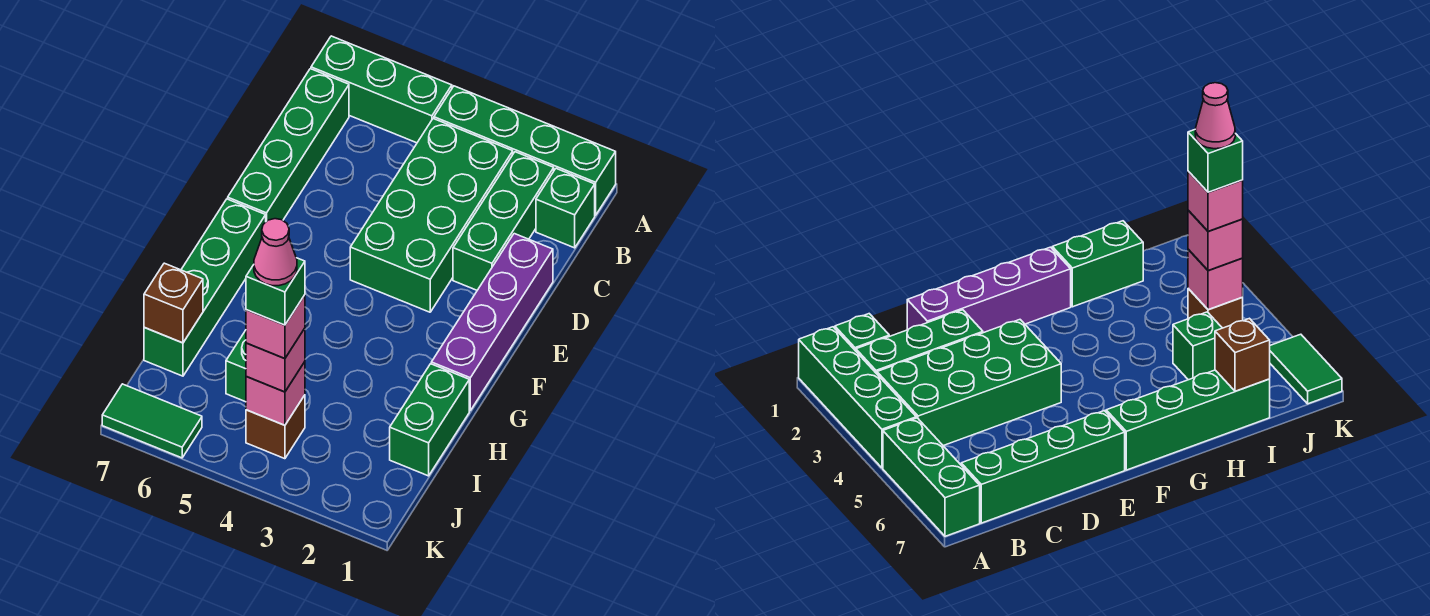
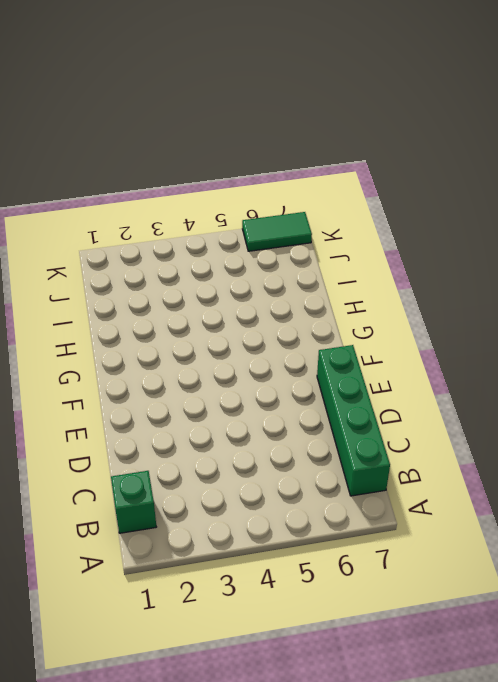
none -> green brick A1:A4 level 1
none -> green brick A5:A7 level 1
none -> green brick B2:D2 level 1

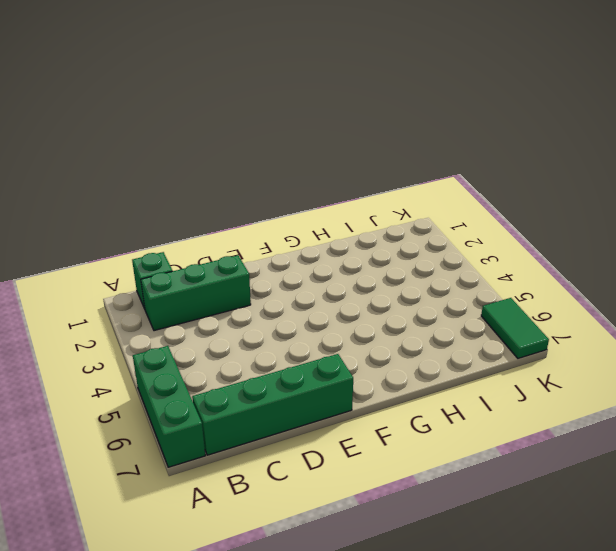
none -> green brick A1:A4 level 1
none -> green brick B3:E4 level 1
none -> purple brick D1:G1 level 1

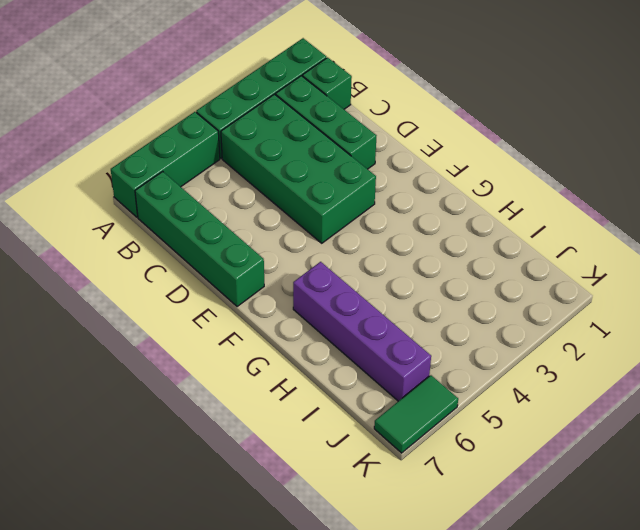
purple brick G6:J6 level 1 -> purple brick D1:G1 level 1
none -> green brick F7:I7 level 1
none -> green brick H1:I1 level 1
none -> green brick I5 level 1

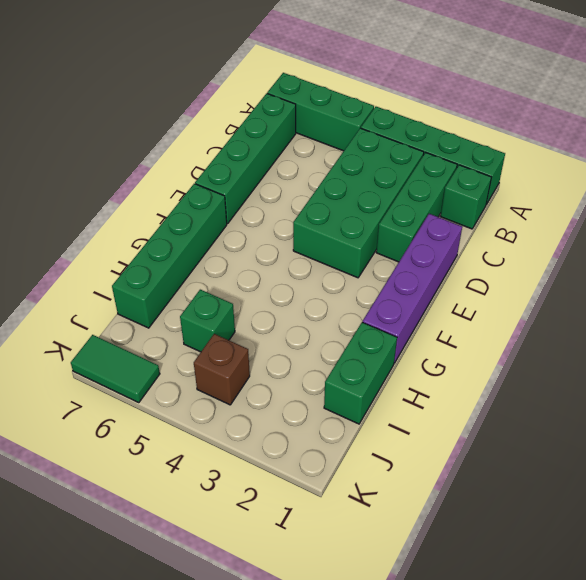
none -> brown brick I7 level 2
none -> pink brick J4 level 2
none -> pink brick J4 level 3

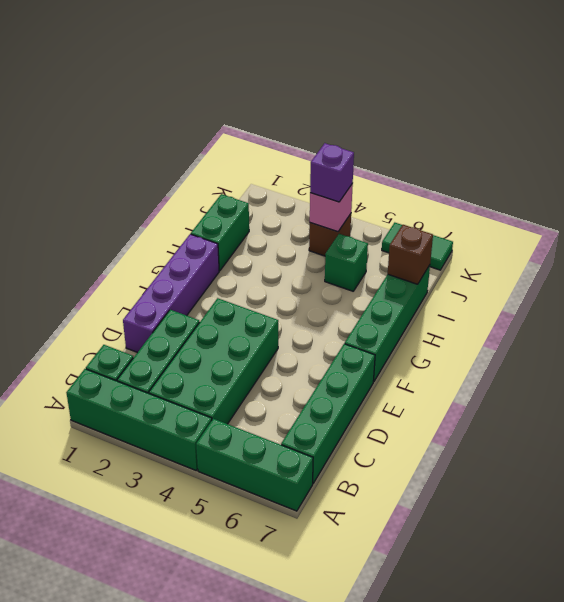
purple brick J4 level 3 -> pink brick J4 level 3
none -> pink brick J4 level 4
none -> green brick J4 level 5
none -> pink cone J4 level 6

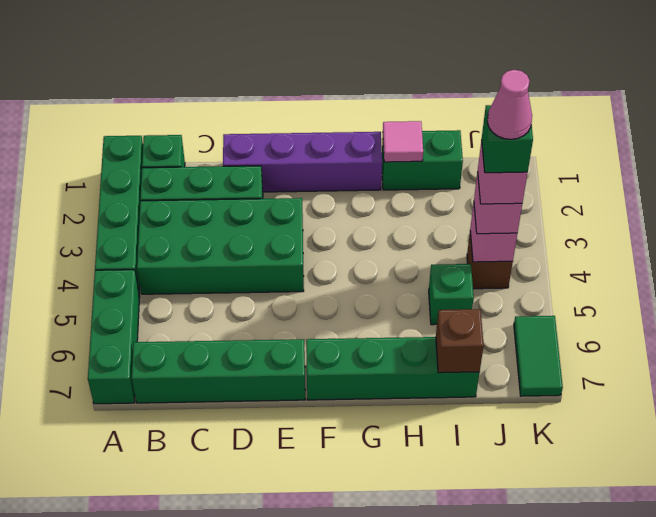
pink tile H1 level 2 -> none

